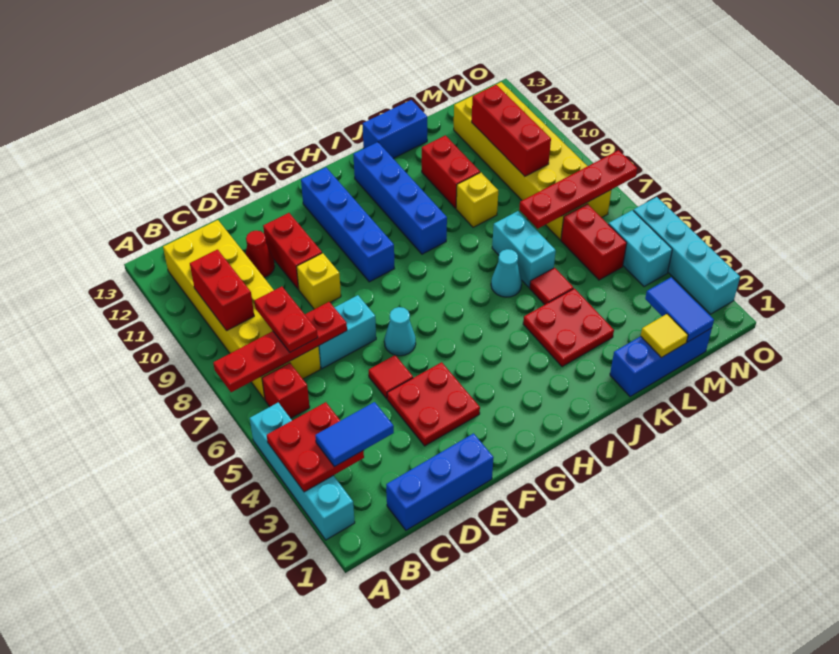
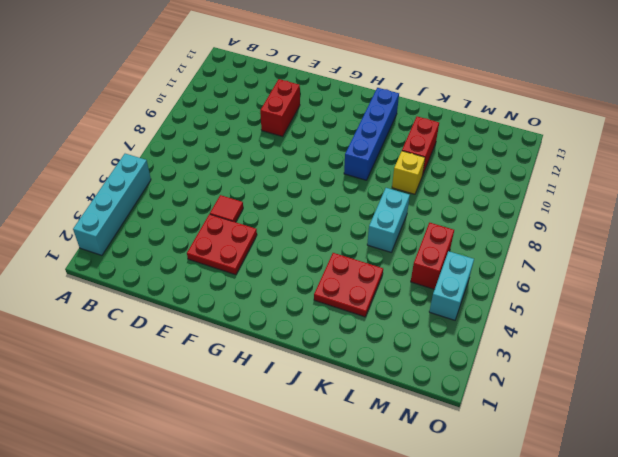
none -> red brick B6 level 1
none -> yellow brick B7:C12 level 1
none -> blue brick C1:E1 level 1
none -> cyan brick D7:E7 level 1

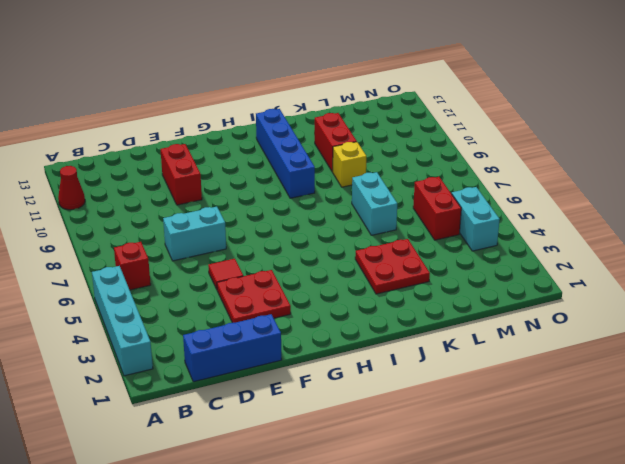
red cone A11 level 1 -> red cone D11 level 1
none -> yellow brick B7:C12 level 1
none -> yellow brick E9 level 1
none -> cyan cone F6 level 1
none -> blue brick G9:G12 level 1

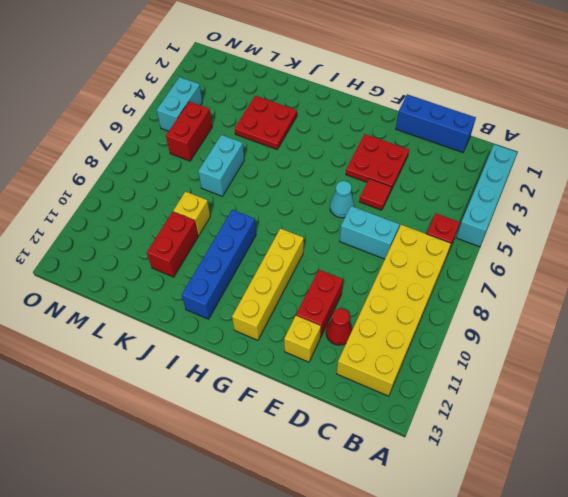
yellow brick E12 level 1 -> yellow brick E9 level 1
yellow brick G9:G12 level 1 -> blue brick G9:G12 level 1
none -> cyan cone J6 level 1
none -> blue brick J13:K13 level 1
none -> blue brick K1:M1 level 1
none -> red tile K5 level 1

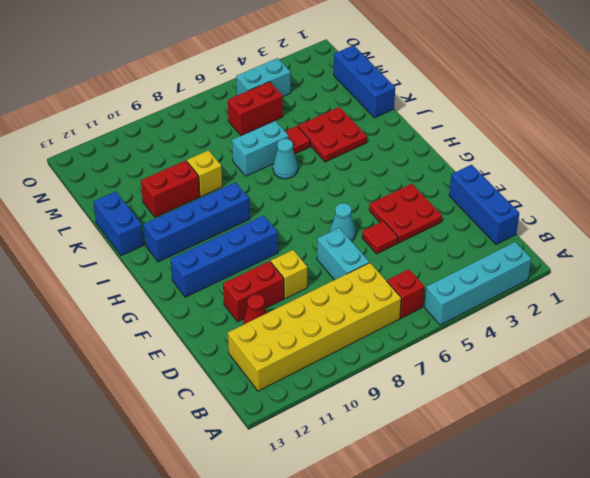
none -> yellow brick M7:N12 level 1
none -> cyan brick O2:O5 level 1
none -> red plate A3:B4 level 2
none -> red plate A7:D7 level 2

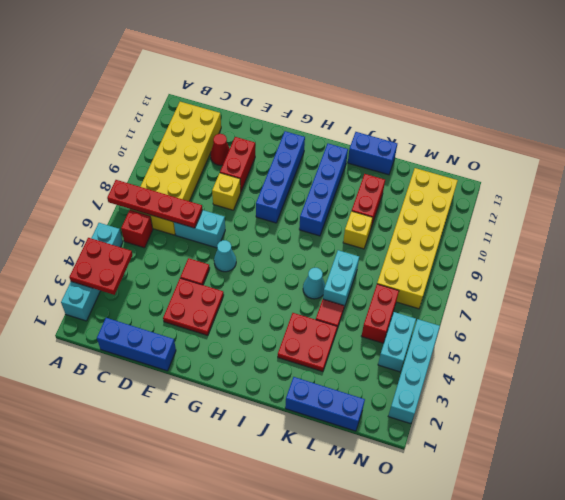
none -> red brick B9:B10 level 2
none -> yellow tile L1 level 2
none -> red plate L7:O7 level 2
none -> blue tile M1:M2 level 2

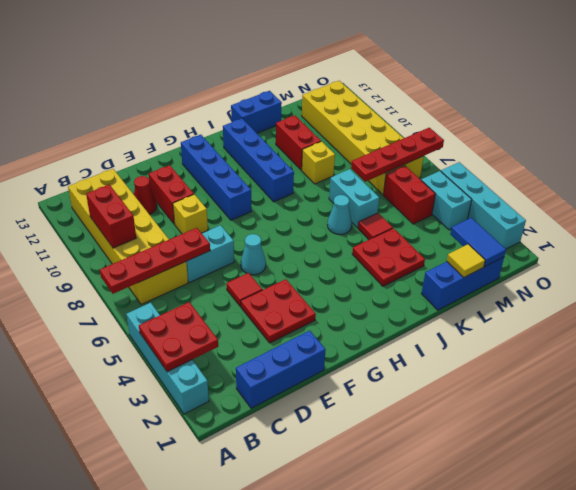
none -> red brick B6 level 1
none -> red brick M9:M11 level 2
none -> blue tile B3:C3 level 3
none -> red plate C7:C8 level 3

